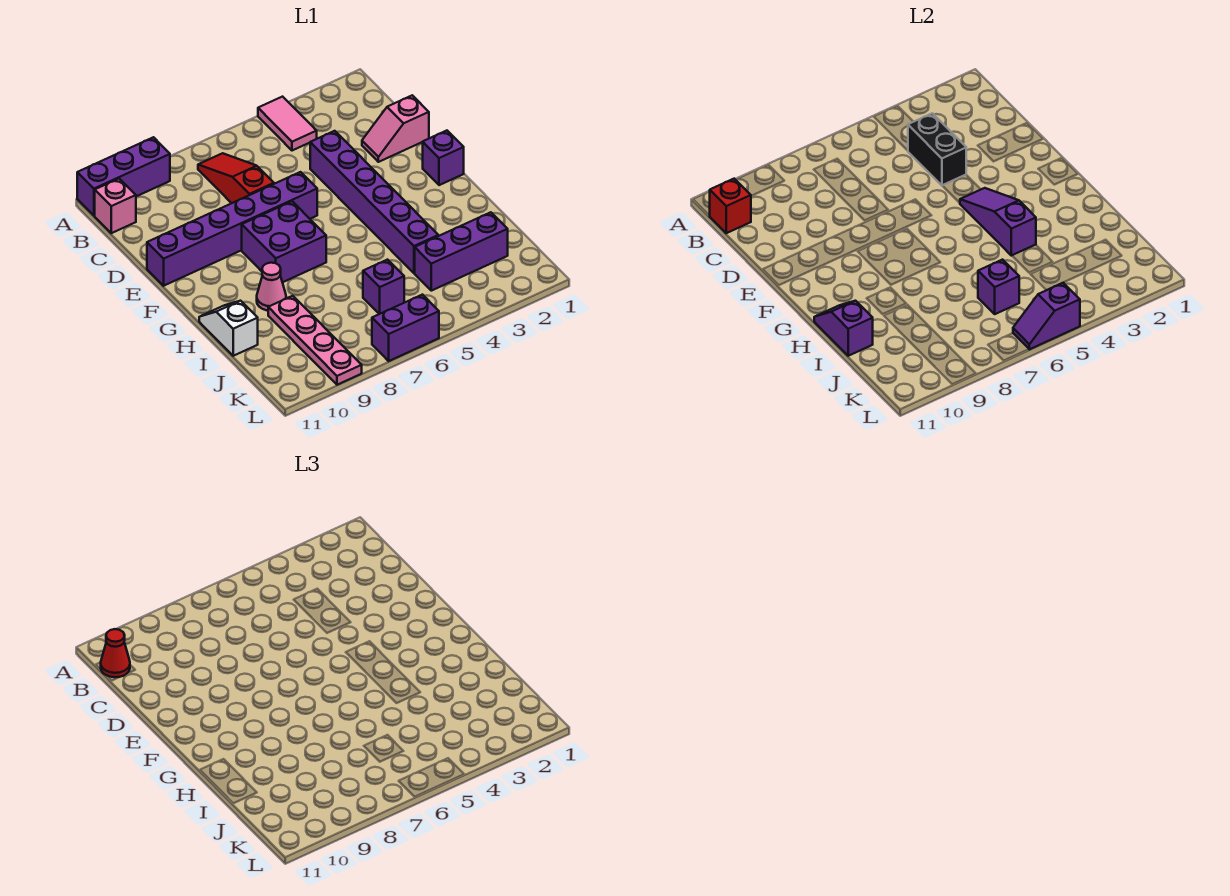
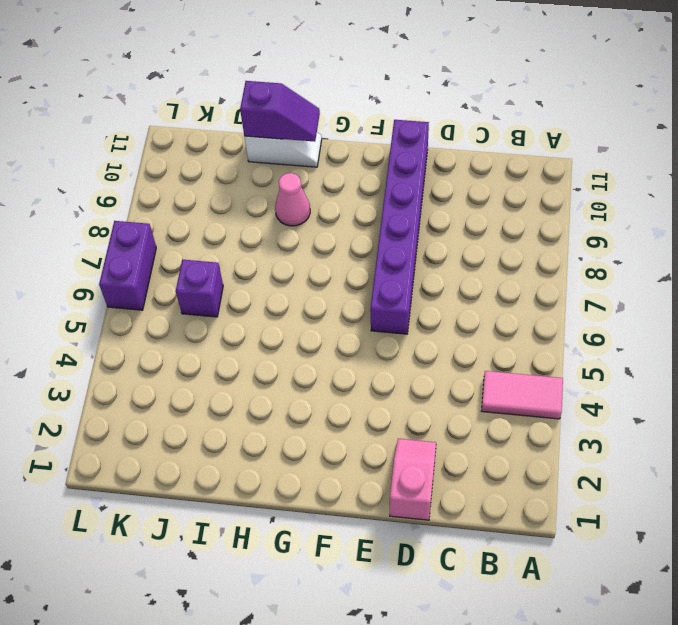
none -> purple brick A9:A11 level 1
none -> red slope B7:D7 level 1 top D
none -> pink brick B11 level 1

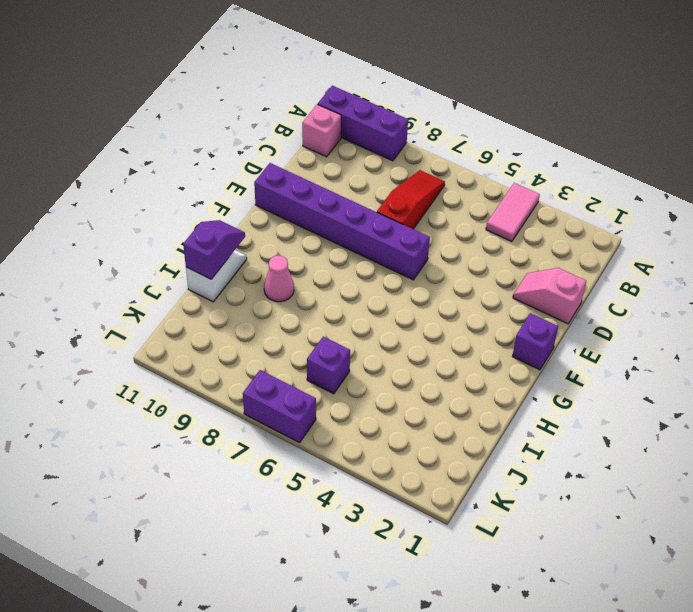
none -> purple brick D4:I4 level 1
none -> purple brick F7:G8 level 1
none -> pink plate I9:L9 level 1

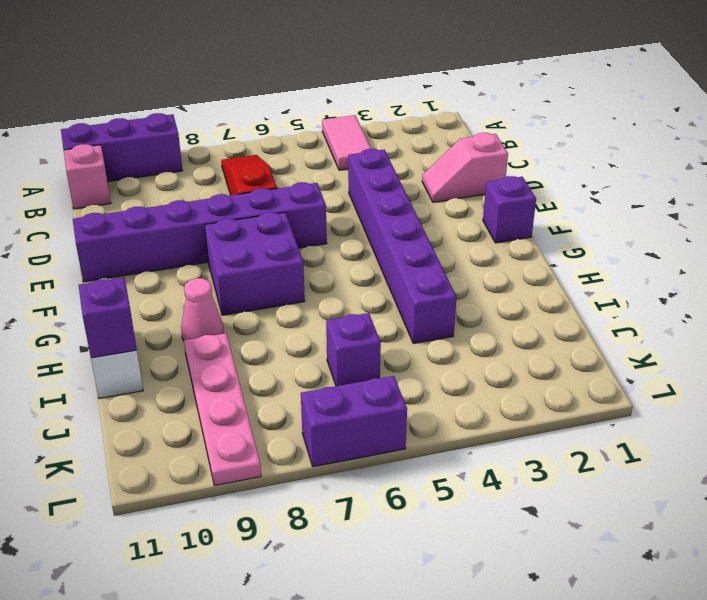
none -> purple brick J2:J4 level 1
none -> red brick B11 level 2
none -> black brick C4:D4 level 2

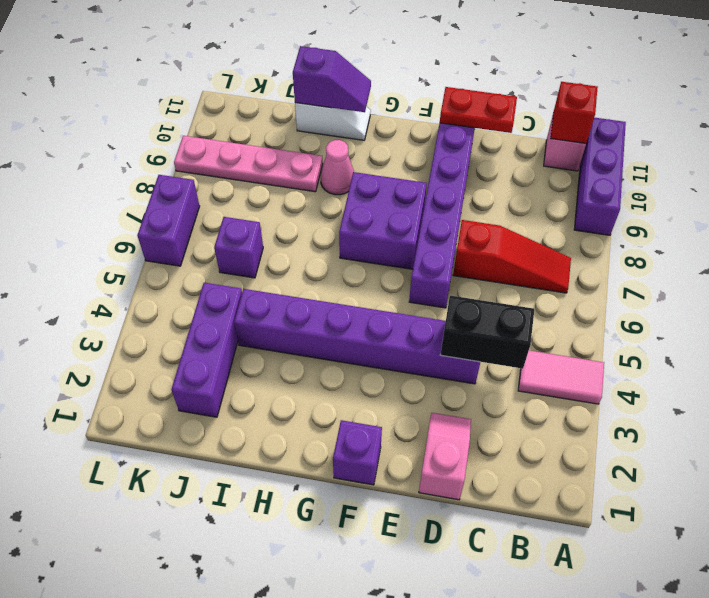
red plate D11:E11 level 2 -> none
none -> purple slope F4:H4 level 2 top H
none -> purple brick J6 level 2
none -> purple slope L5:L6 level 2 top 5

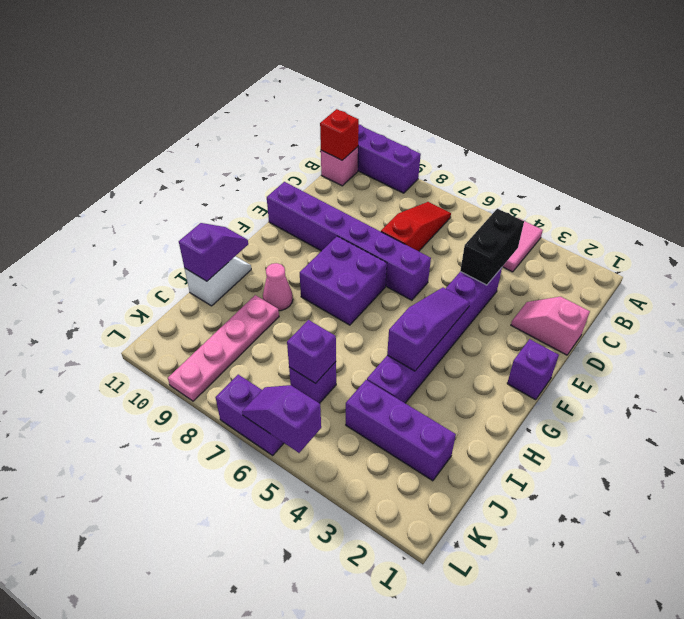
none -> red cone B11 level 3

